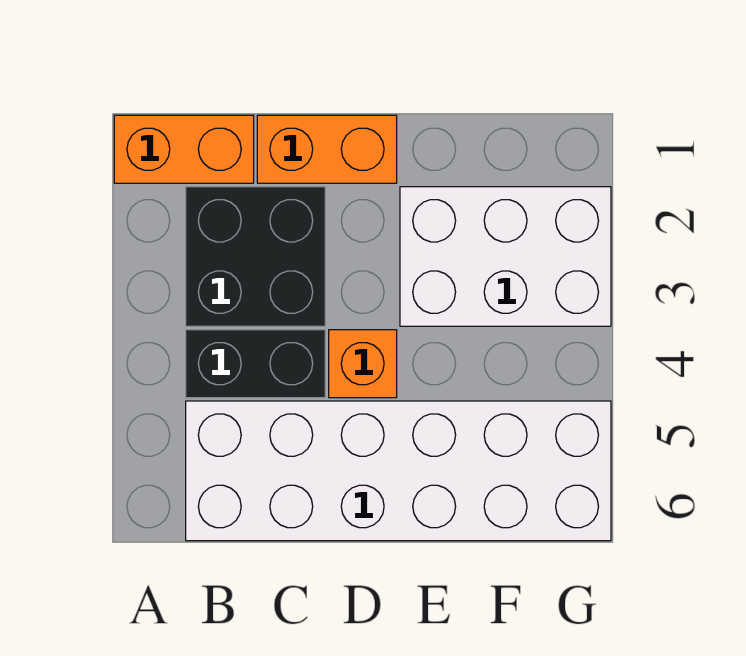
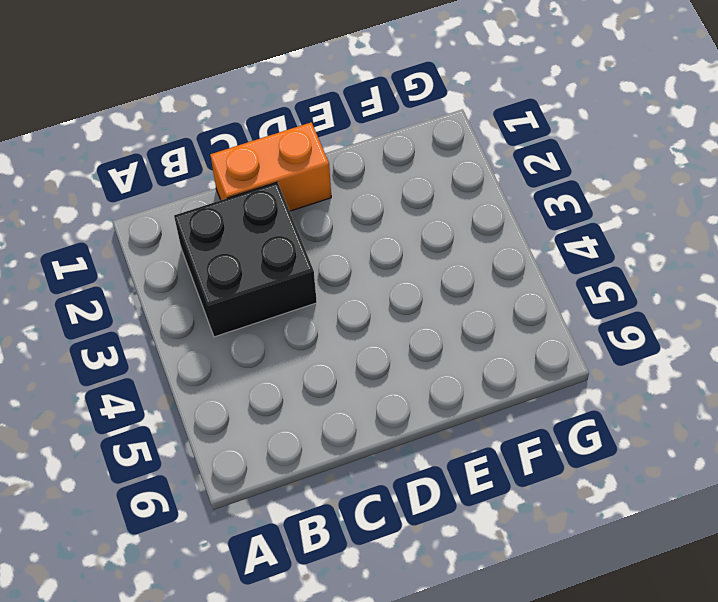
none -> orange brick A1:B1 level 1
none -> black brick B4:C4 level 1

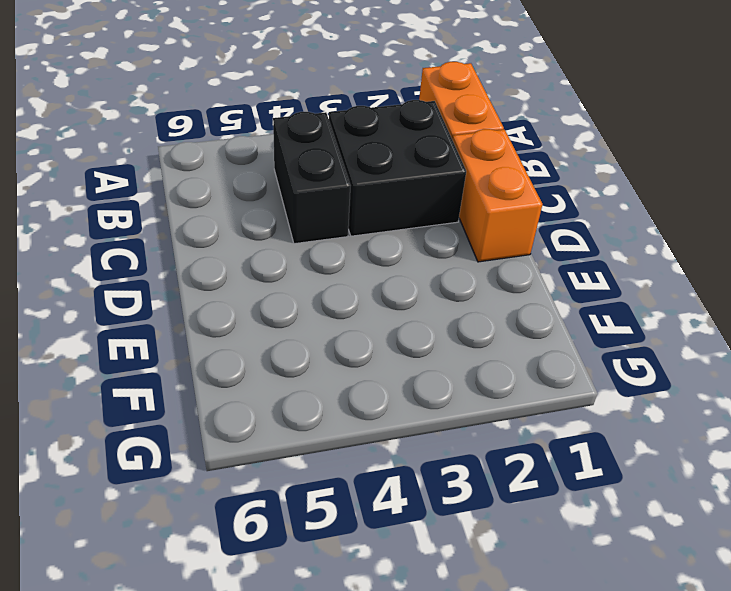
none -> white brick B5:G6 level 1
none -> orange brick D4 level 1

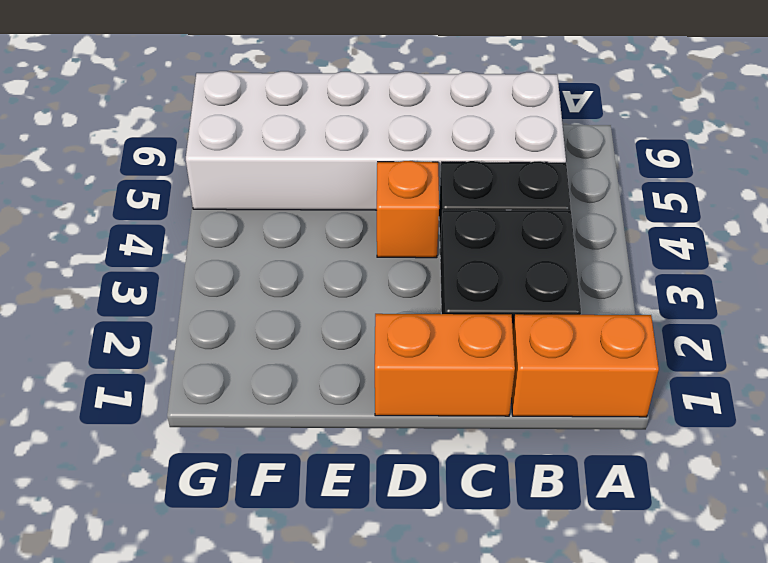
none -> white brick E2:G3 level 1

